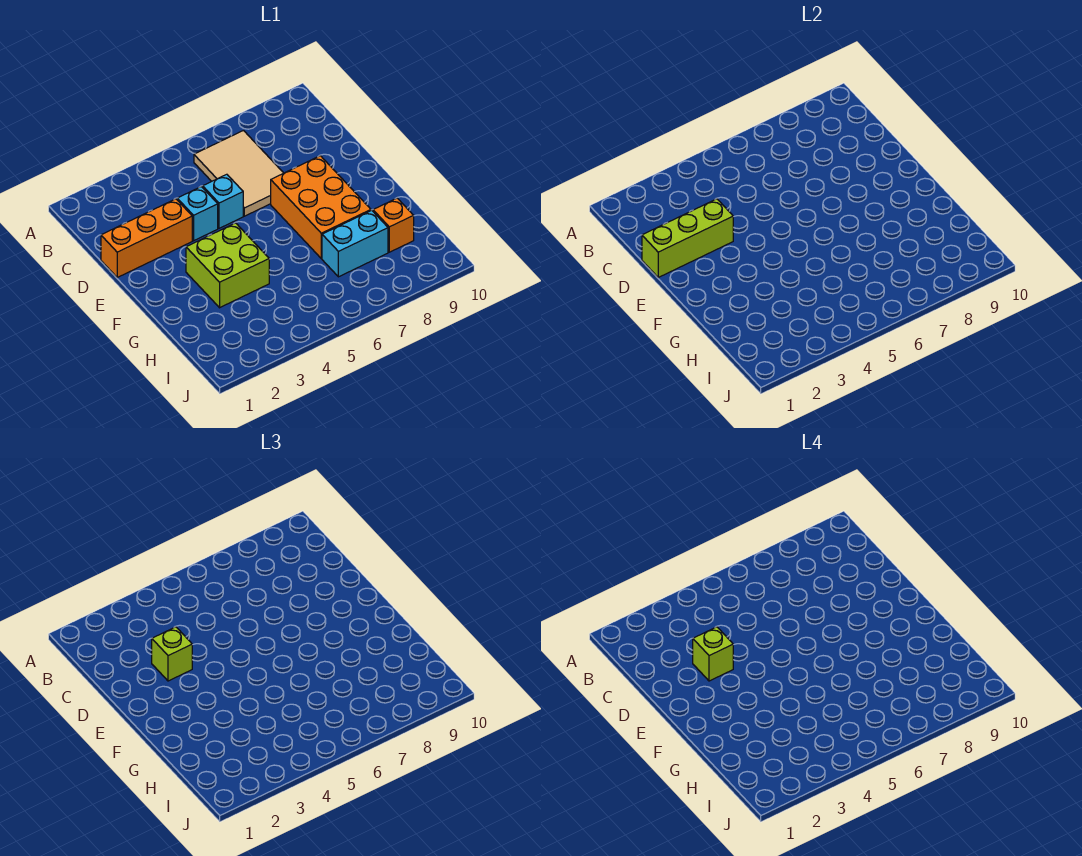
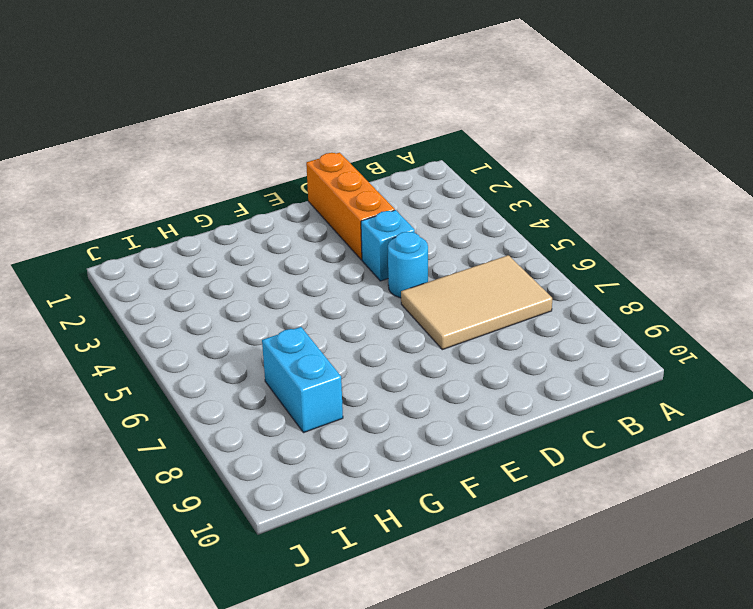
cyan round brick D5 level 1 -> cyan brick D5 level 1
none -> orange brick E7:G8 level 1
none -> lime brick F3:G4 level 1

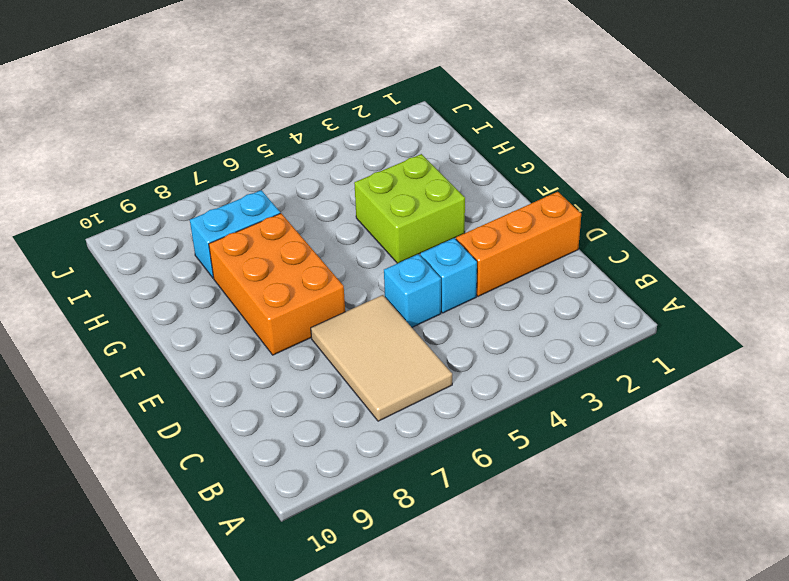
none -> orange brick H9 level 1
none -> lime brick D1:D3 level 2

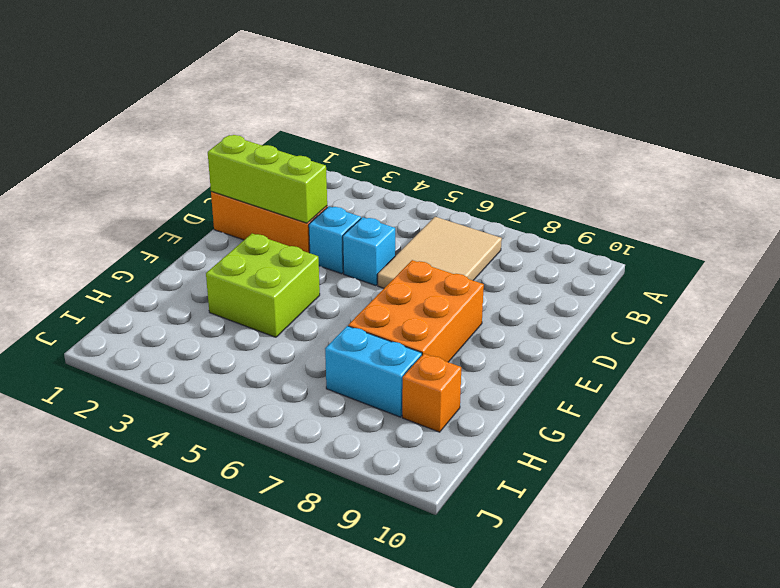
none -> lime brick D3 level 3
none -> lime brick D3 level 4

